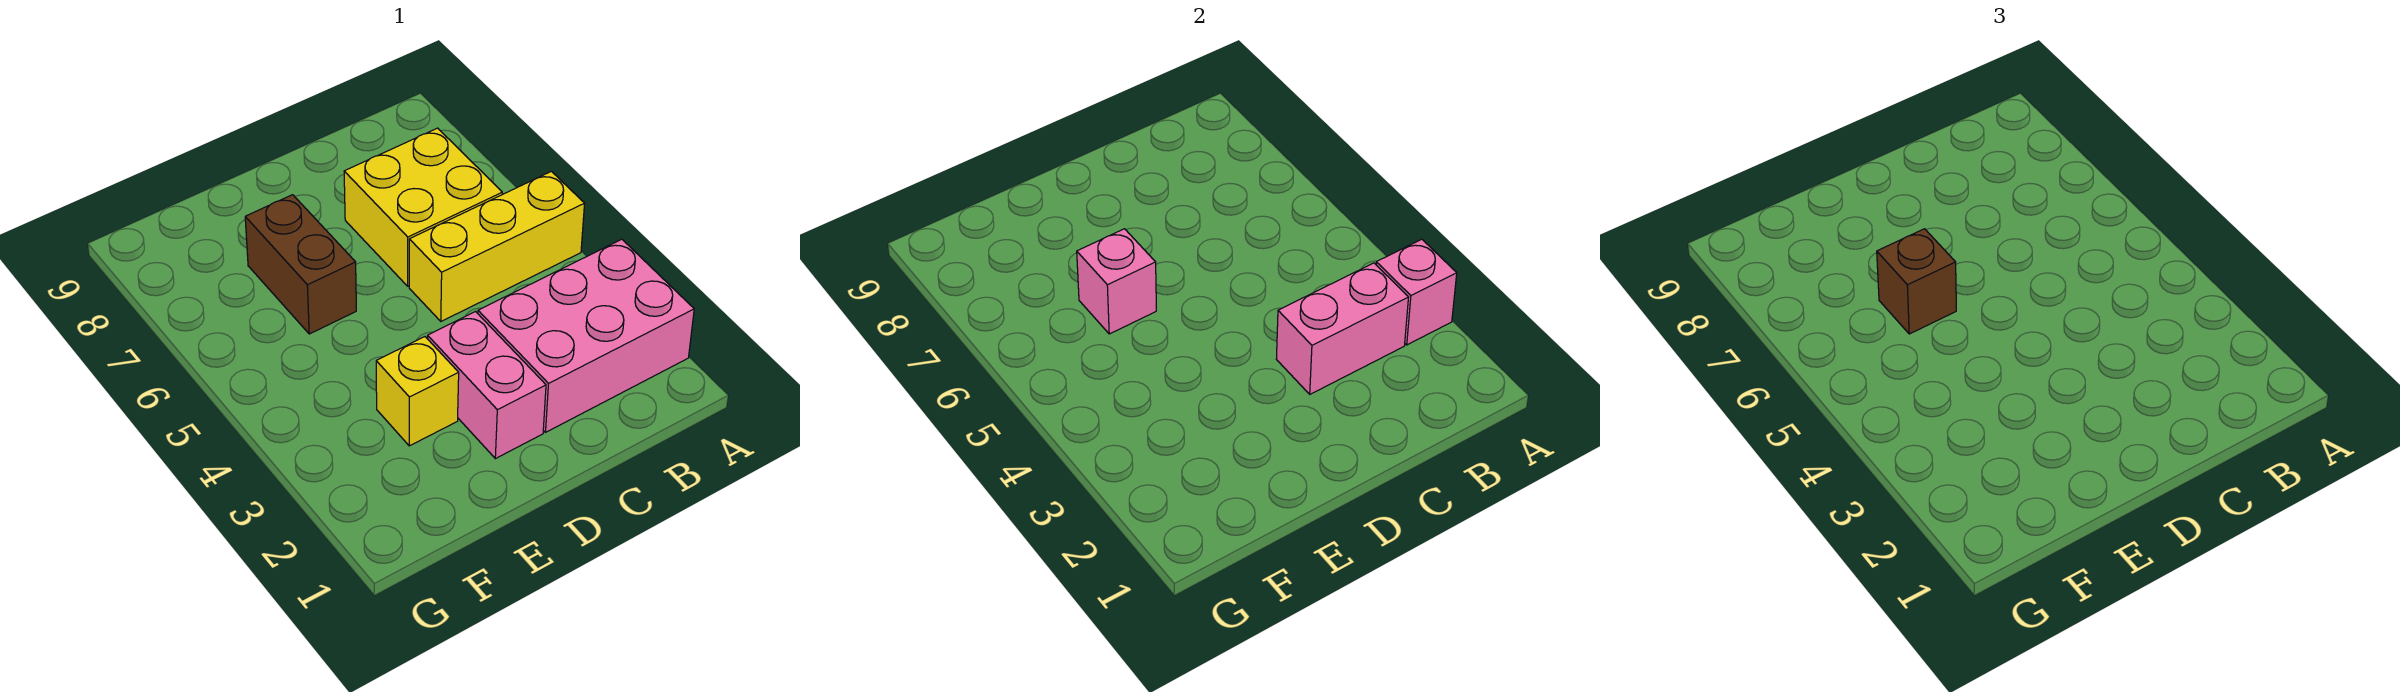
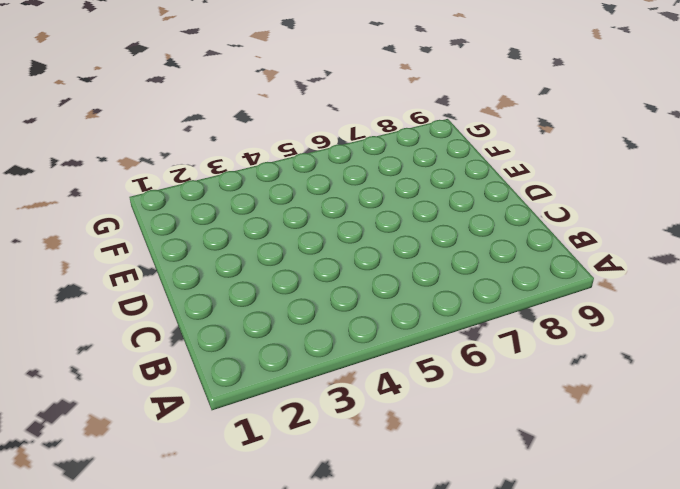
none -> pink brick A2:C3 level 1
none -> yellow brick A5:C5 level 1

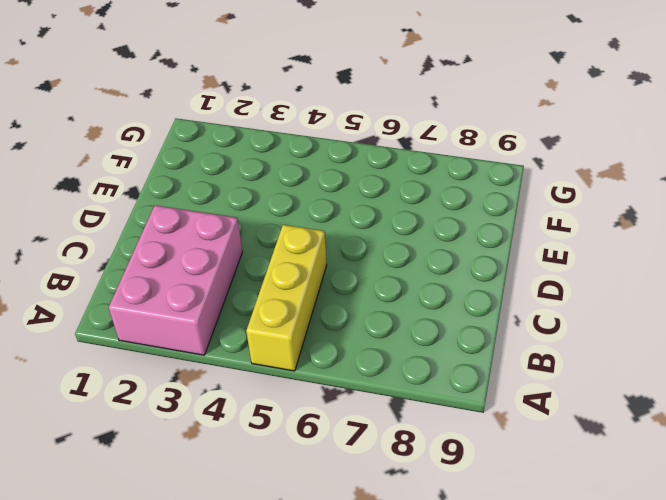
none -> yellow brick B6:C7 level 1
none -> pink brick D2:D3 level 1

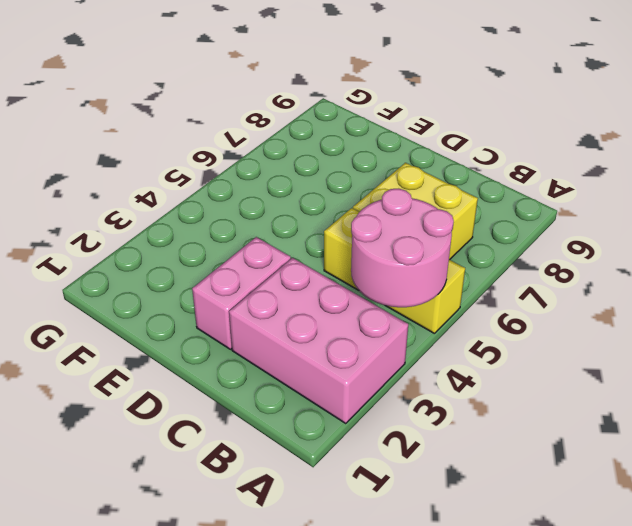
pink round brick A4:B5 level 2 -> none
none -> yellow brick E3 level 1
none -> brown brick E6:E7 level 1

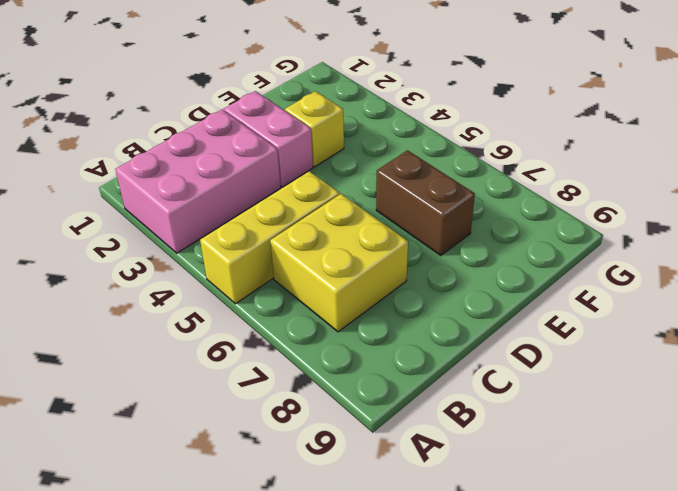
none -> pink brick A3 level 2
none -> pink brick B3:C3 level 2

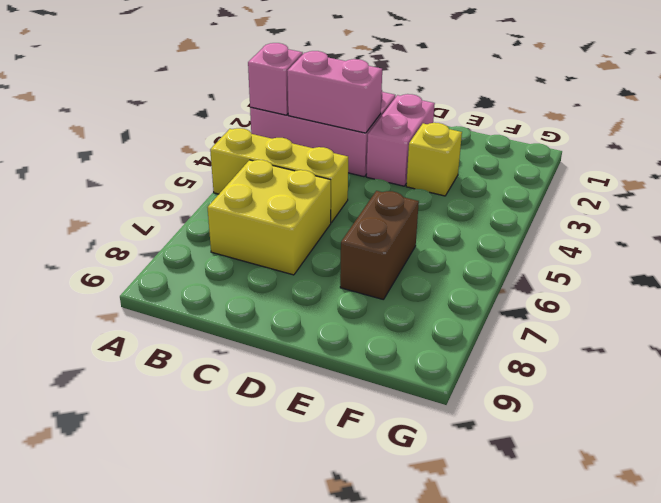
none -> pink brick E6 level 2
none -> brown brick E6 level 3

